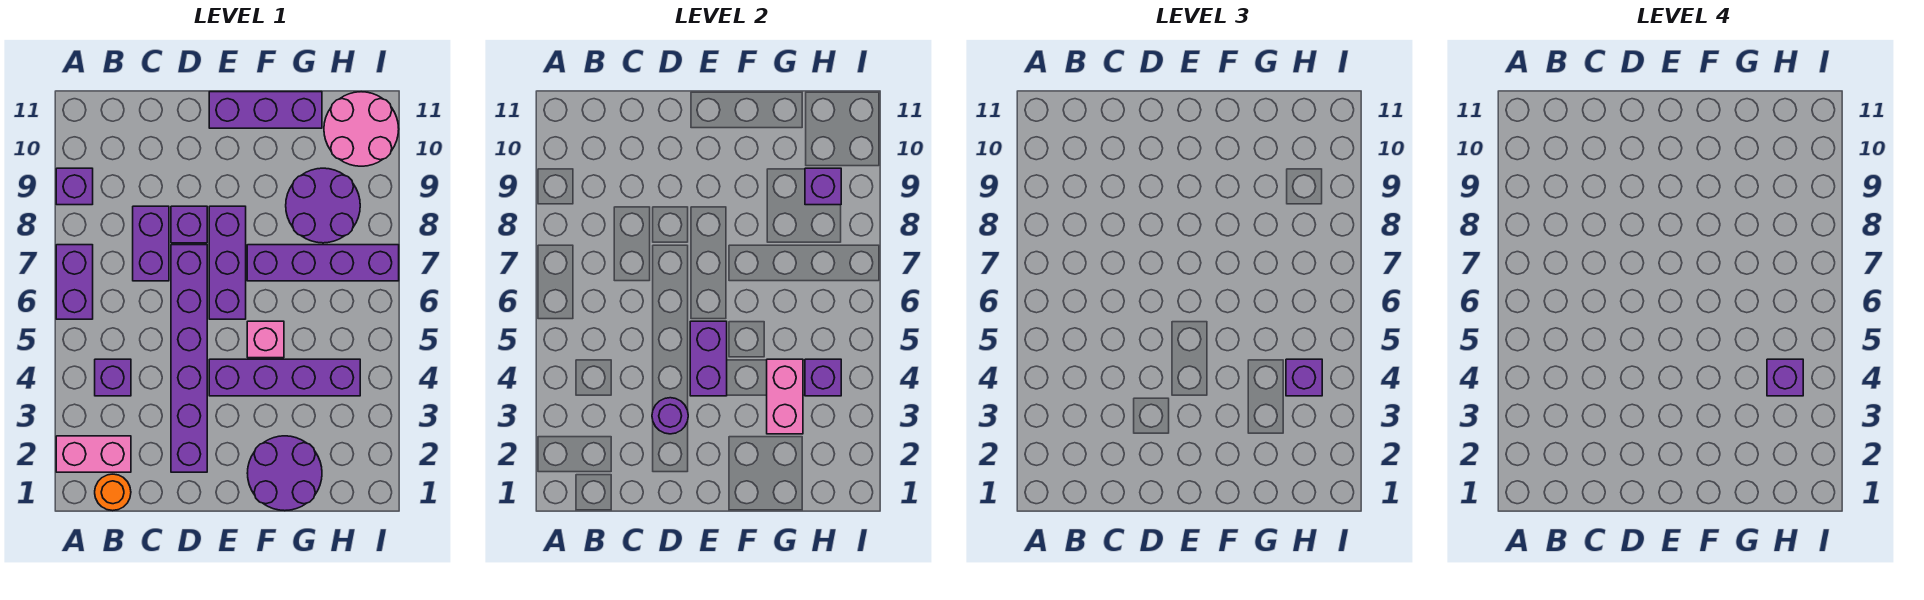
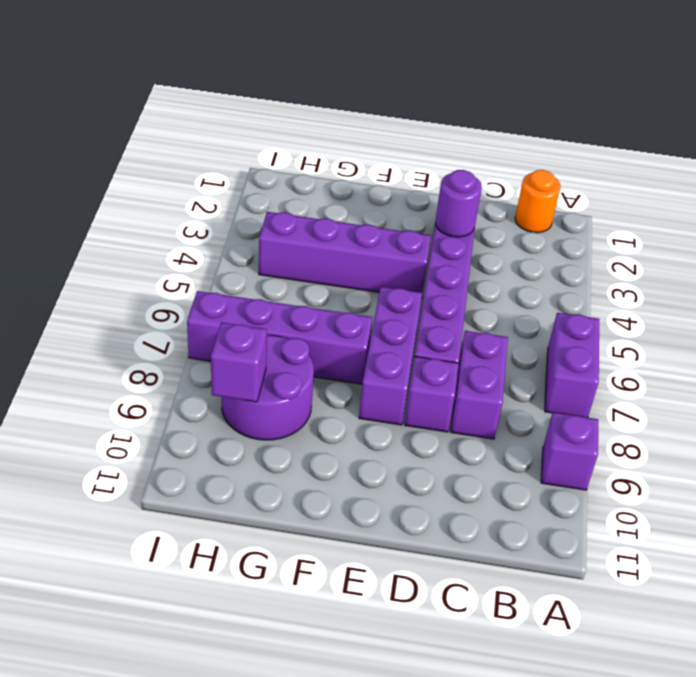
none -> pink brick A2:B2 level 1
none -> purple brick B4 level 1
none -> purple brick E11:G11 level 1

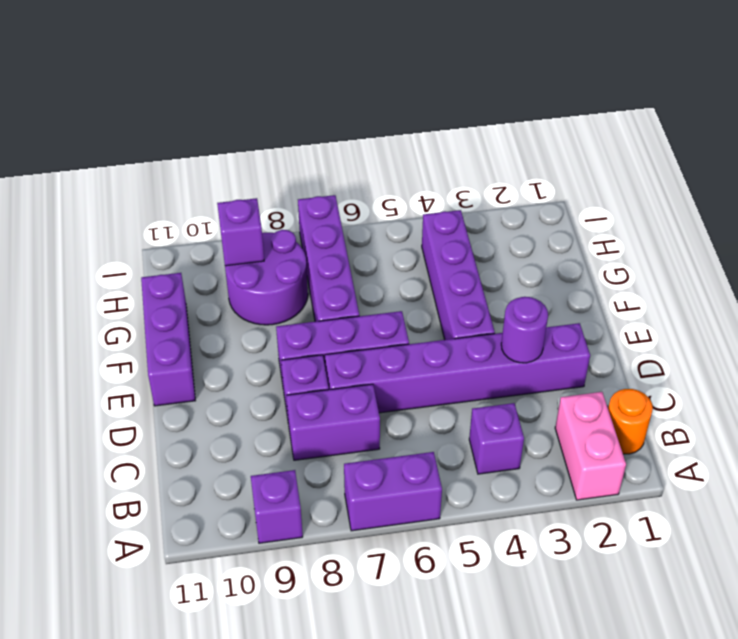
none -> purple round brick F1:G2 level 1
none -> pink brick F5 level 1
none -> pink round brick H10:I11 level 1

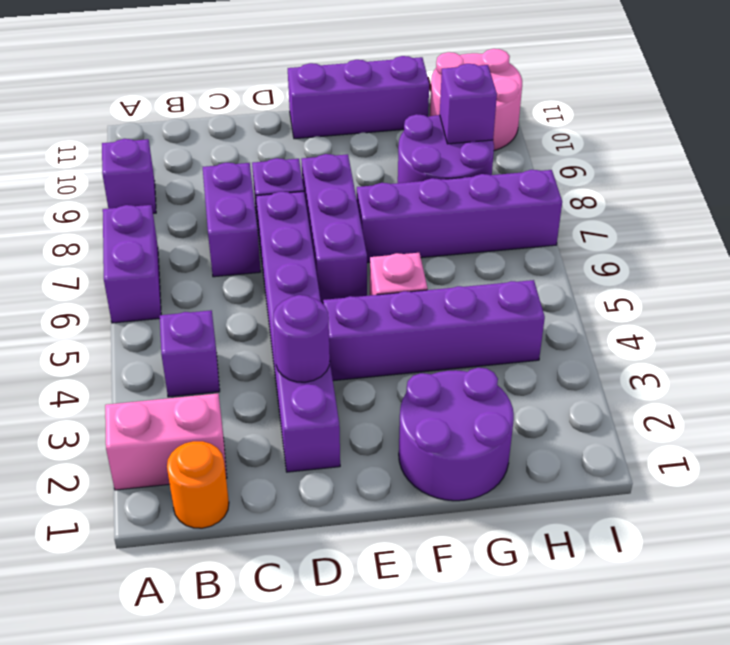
none -> purple brick E4:E5 level 2
none -> pink brick G3:G4 level 2
none -> purple brick H4 level 2

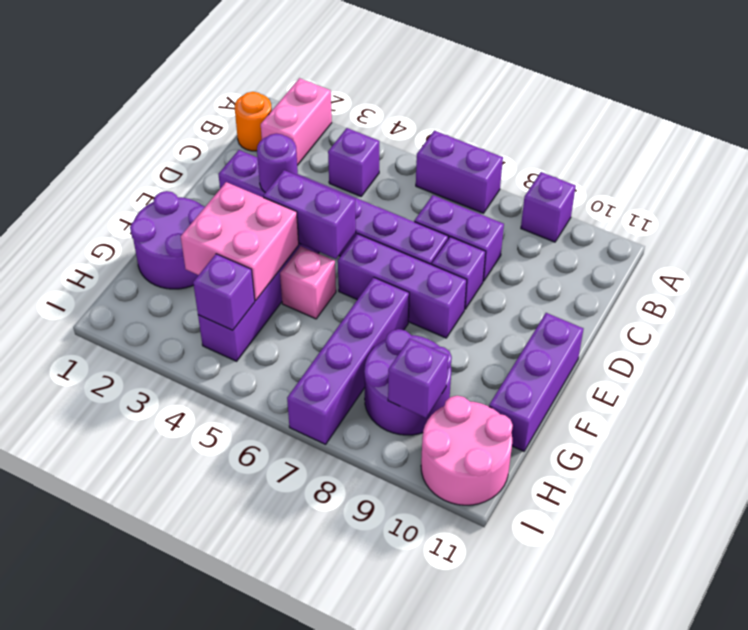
pink brick F3:G4 level 2 -> pink brick G3:G4 level 2
none -> purple brick H4 level 3
none -> purple brick H4 level 4

